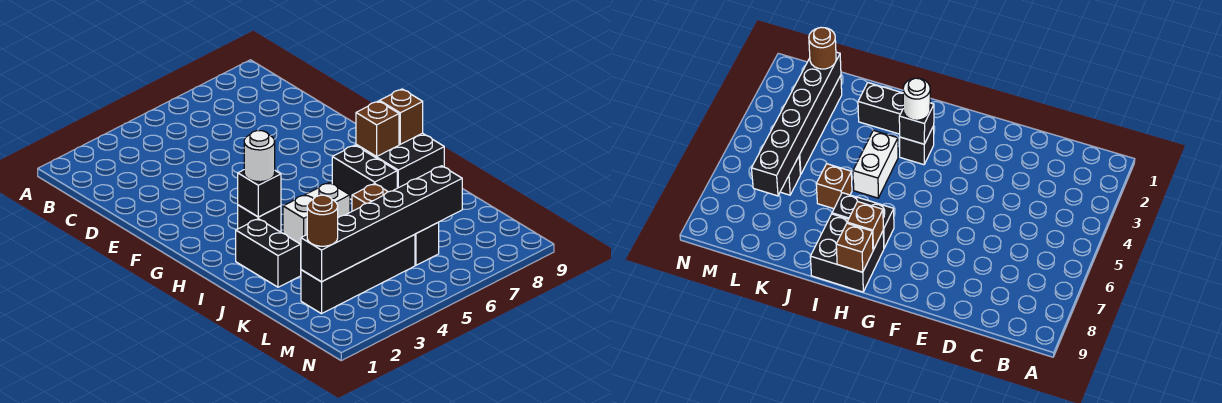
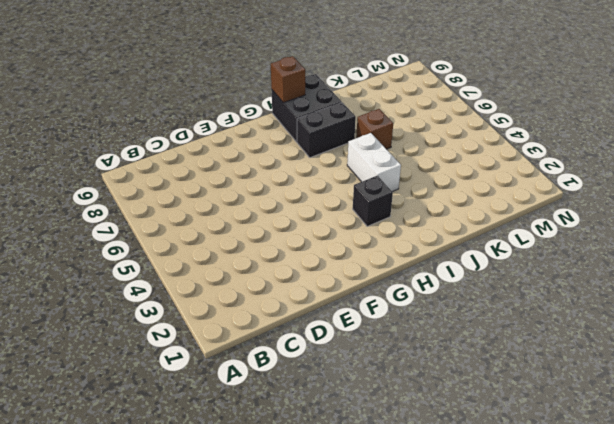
none -> black brick I2:J2 level 1
none -> black brick L2:L5 level 1
none -> black brick L6 level 1

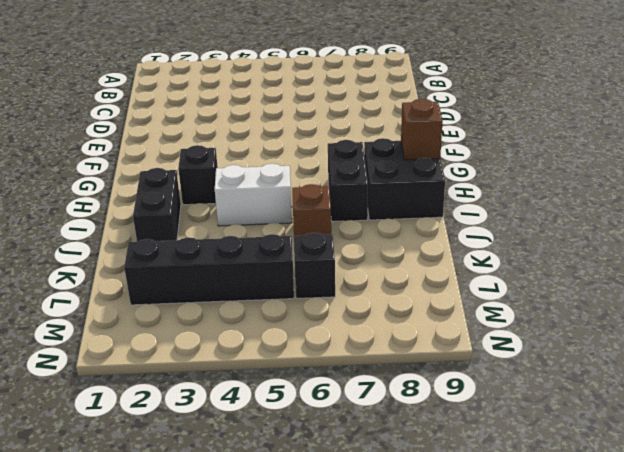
none -> black brick H3 level 2
none -> brown brick H8 level 2
none -> black brick L2:L7 level 2

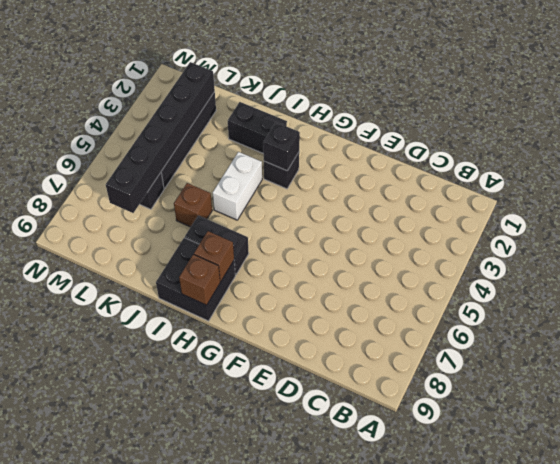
none -> white round brick H3 level 3
none -> brown round brick L2 level 3

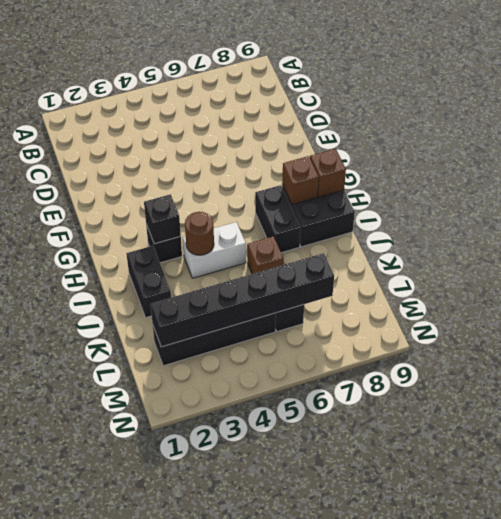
brown round brick I4 level 2 -> brown round brick L2 level 3
none -> white round brick H3 level 3

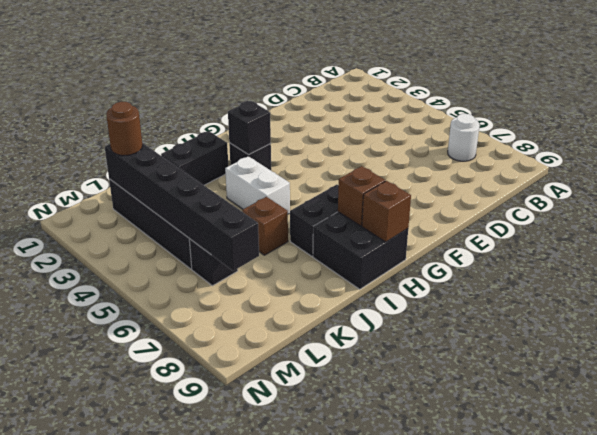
white round brick B7 level 1 -> white round brick H3 level 3

